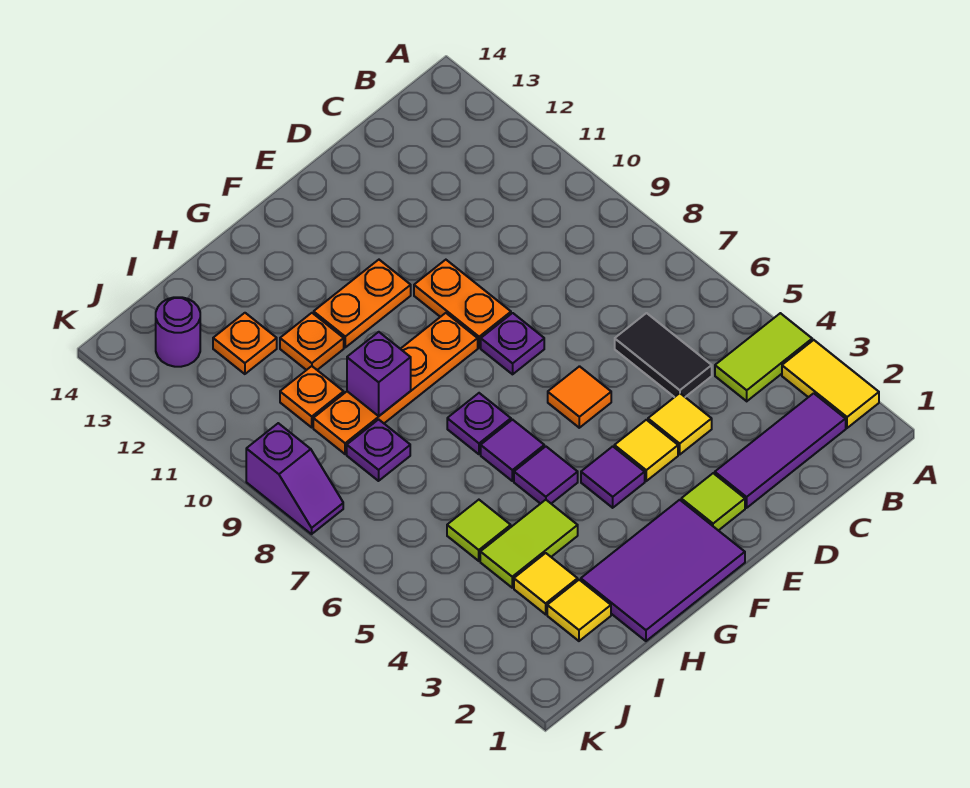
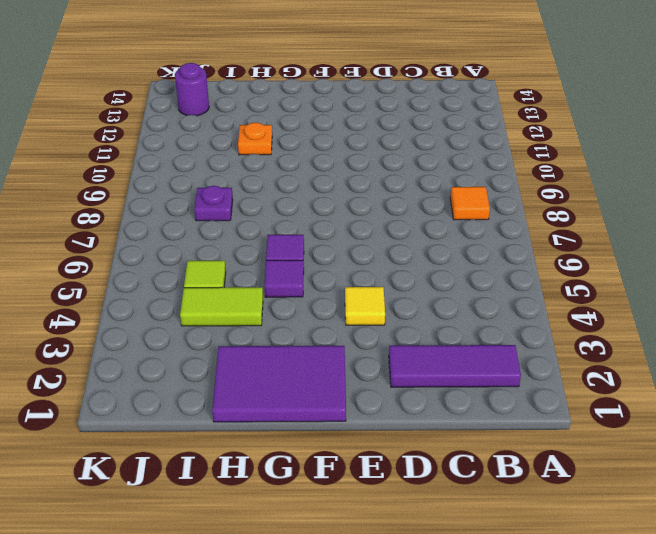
orange tile B8 level 1 -> orange tile E6 level 1
none -> yellow tile A2:A3 level 1
none -> lime tile A4:B4 level 1
none -> black tile C5:C6 level 1

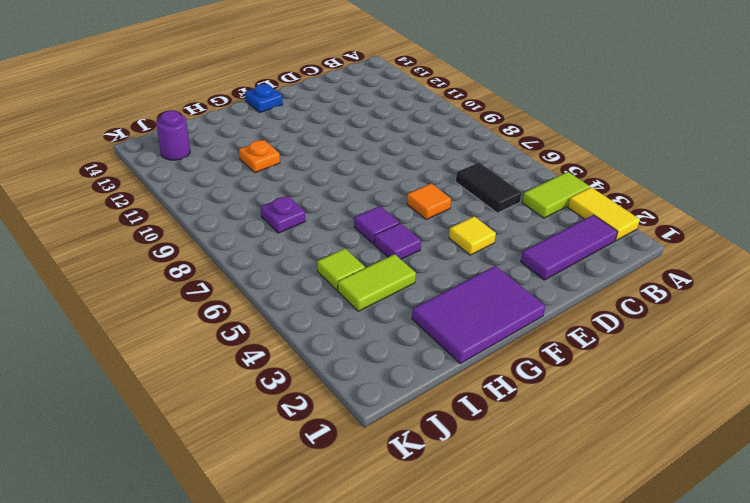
blue plate F14 level 1 -> none
none -> yellow tile D4 level 1
none -> lime tile E2 level 1
none -> purple plate E8 level 1

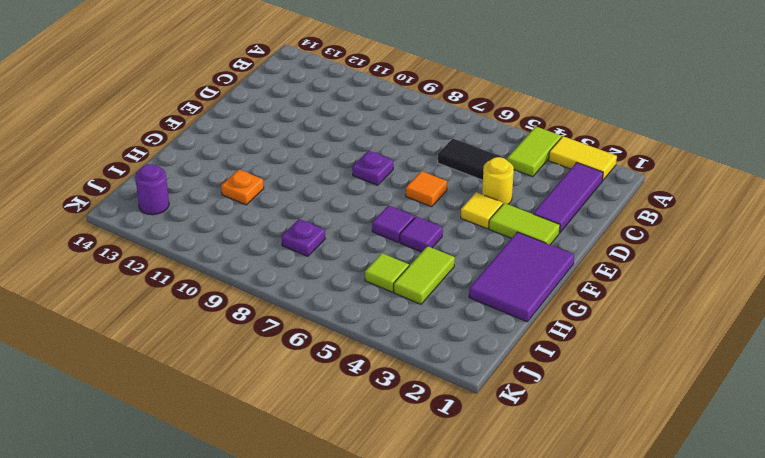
yellow round brick D4 level 1 -> yellow tile D4 level 1
lime tile E2:E3 level 1 -> lime tile E2 level 1
none -> orange plate E9:E10 level 1
none -> purple tile F4 level 1
none -> orange plate F9:I9 level 1

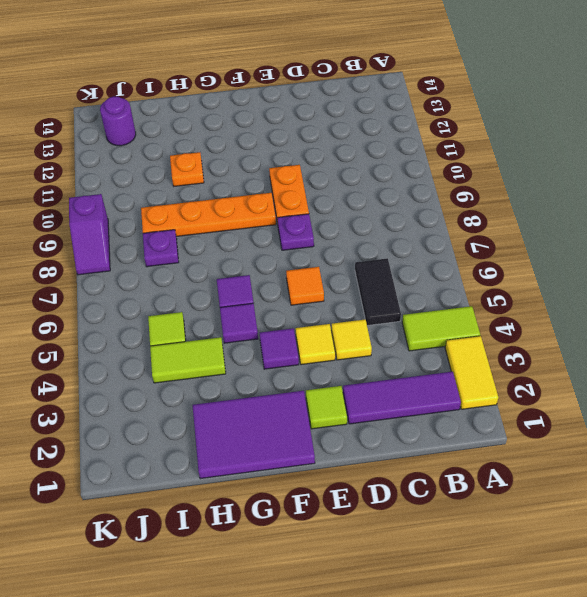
none -> orange plate F11:G11 level 1
none -> purple plate G7 level 1
none -> yellow tile I2 level 1

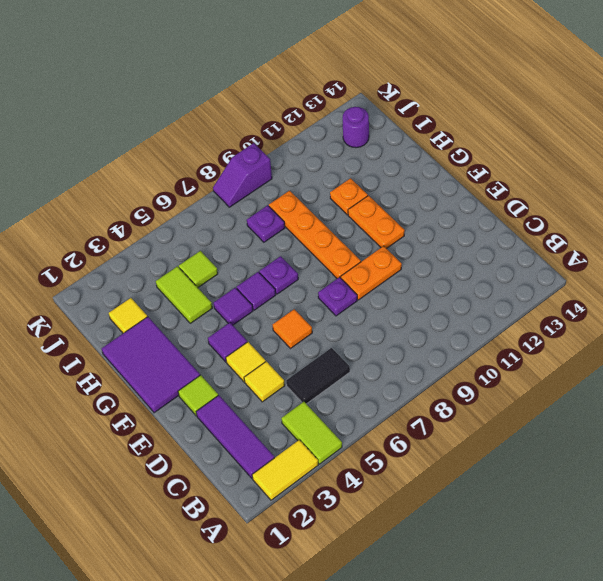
none -> yellow tile I3 level 1
none -> orange plate I10 level 1
none -> orange plate I12 level 1

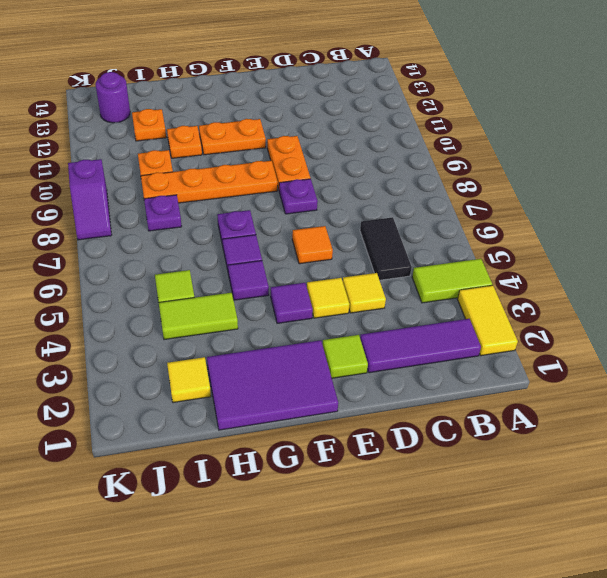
none -> yellow tile I3 level 1
none -> purple brick H9 level 2

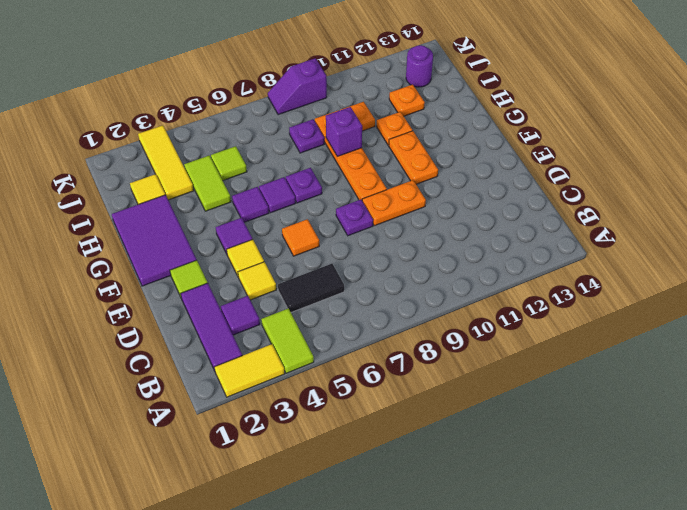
purple tile C3 level 1 -> none
yellow tile I3:K3 level 1 -> yellow tile I3 level 1

